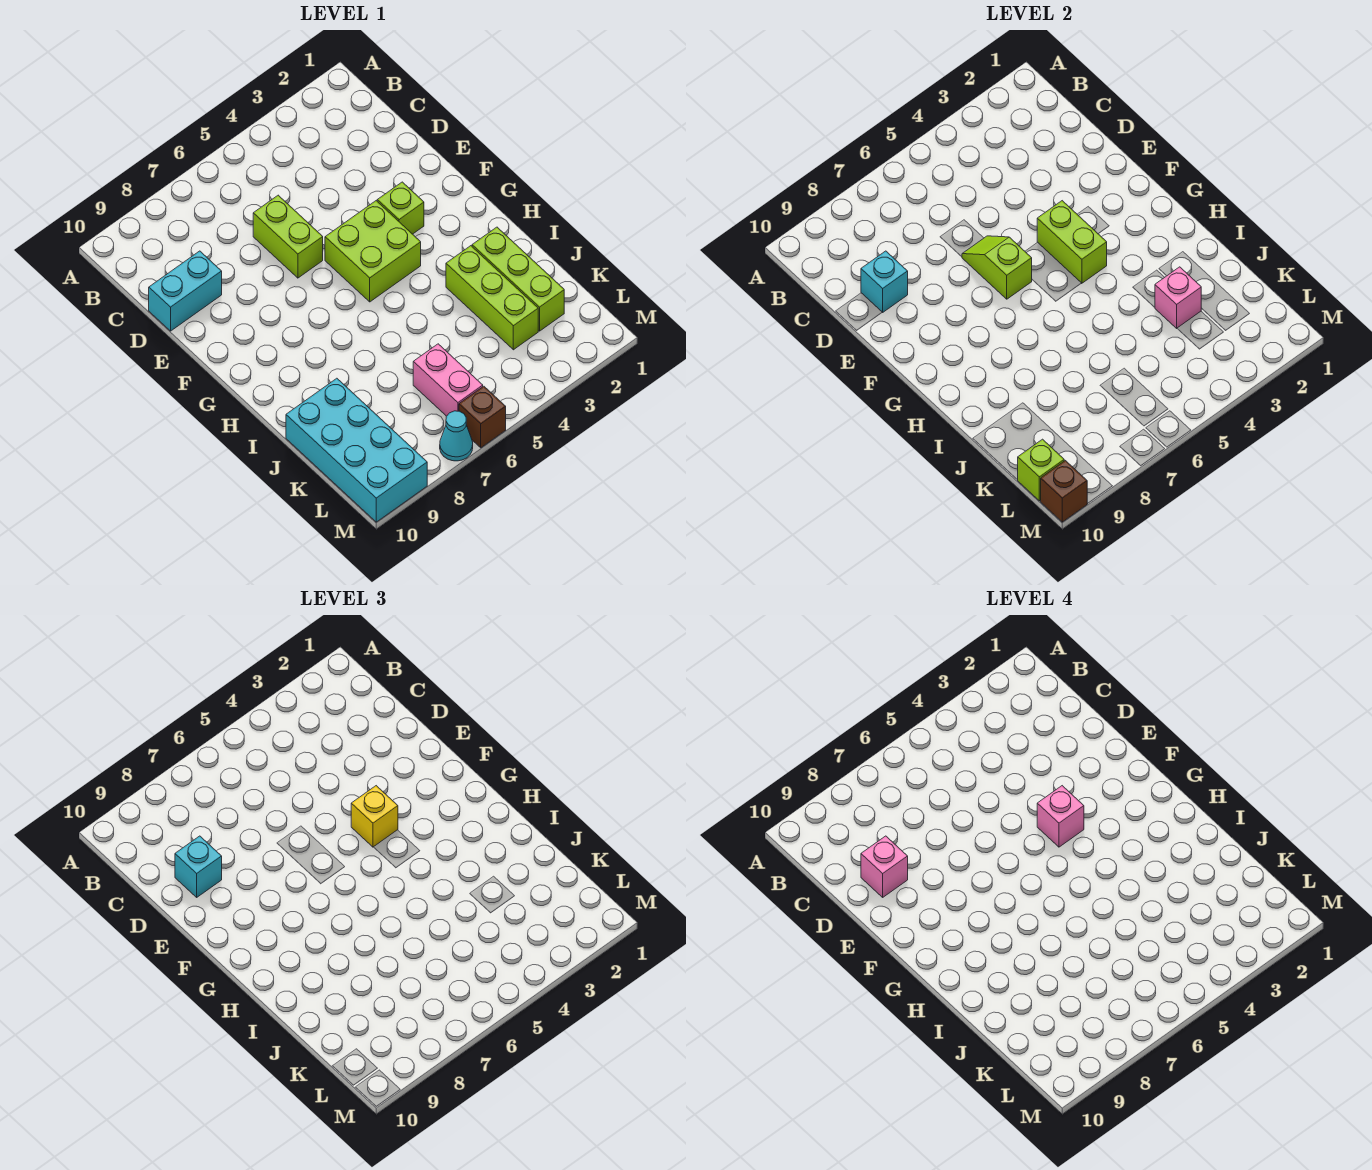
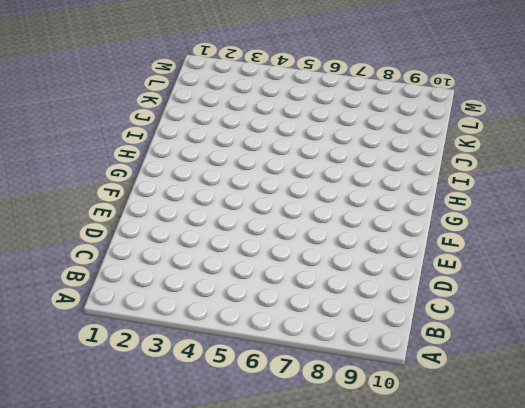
none -> lime brick D6:E6 level 1
none -> cyan brick D9:D10 level 1
none -> lime brick F3 level 1

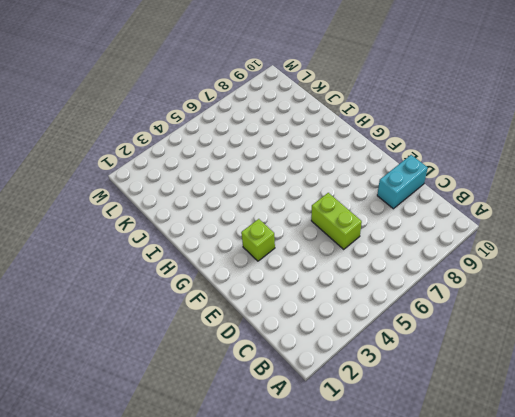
none -> lime brick F4:G5 level 1
none -> lime brick I2:K2 level 1
none -> lime brick I3:K3 level 1

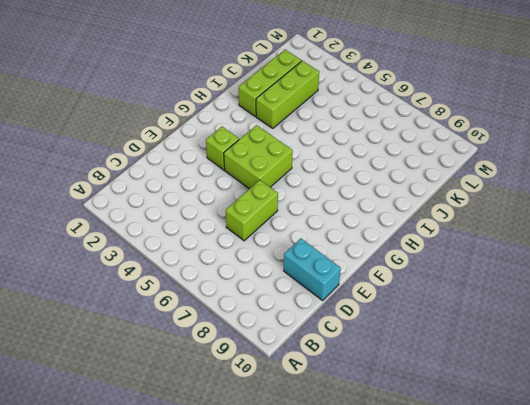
none -> cyan brick J9:M10 level 1
none -> pink brick K6:L6 level 1
none -> brown brick M6 level 1

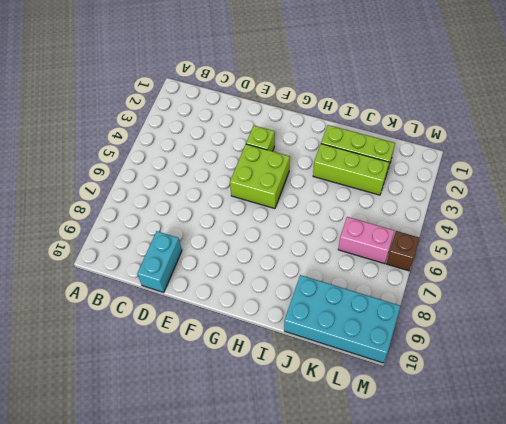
none -> lime brick D6:E6 level 1
none -> cyan cone M7 level 1
none -> cyan brick D9 level 2

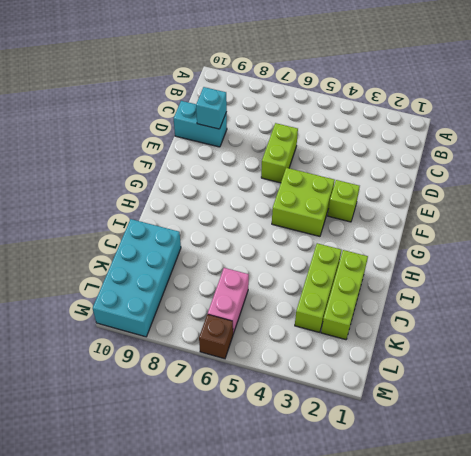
none -> cyan cone M7 level 1
none -> lime slope E6:F6 level 2 top F
none -> lime brick F4:G4 level 2

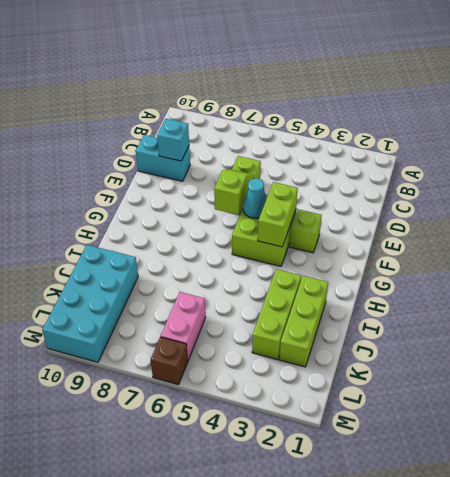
cyan cone F5 level 2 -> cyan cone M7 level 1
none -> pink brick J3 level 2
none -> lime brick L10 level 2
none -> brown brick M10 level 2

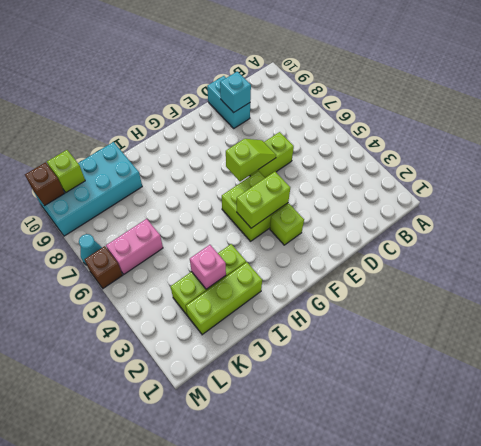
none -> cyan brick D9 level 3
none -> yellow brick F4 level 3
none -> pink brick D9 level 4

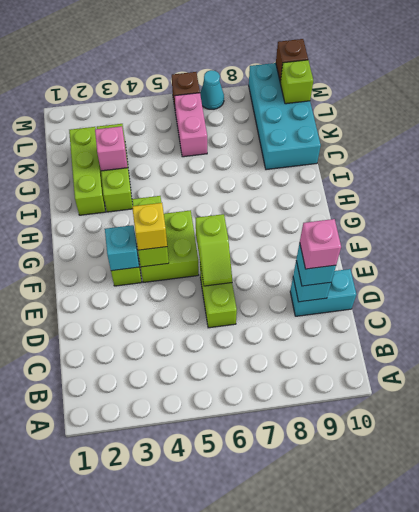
cyan brick F3 level 2 -> none
none -> pink brick F4 level 4

